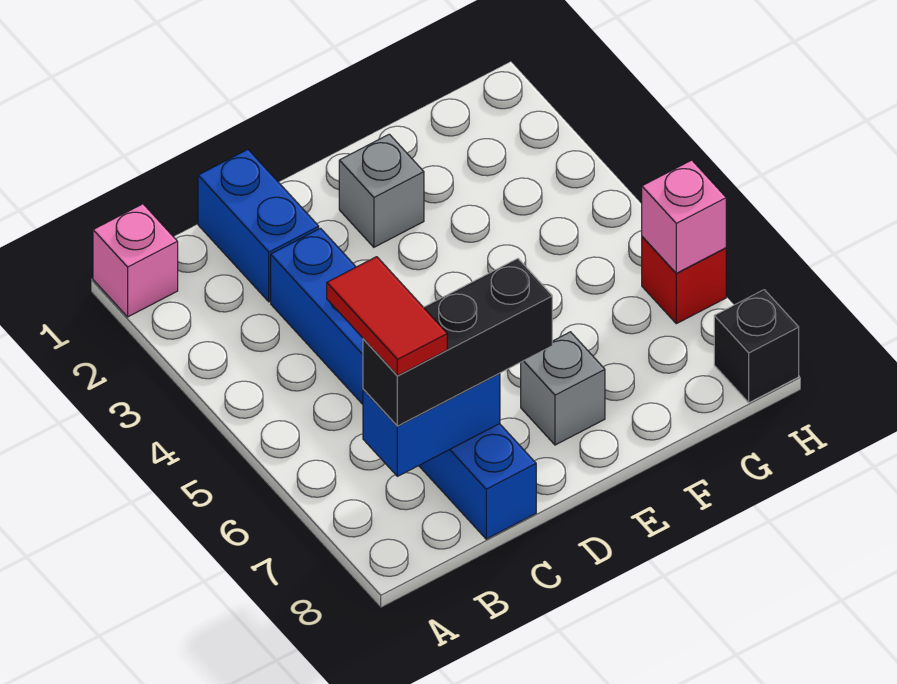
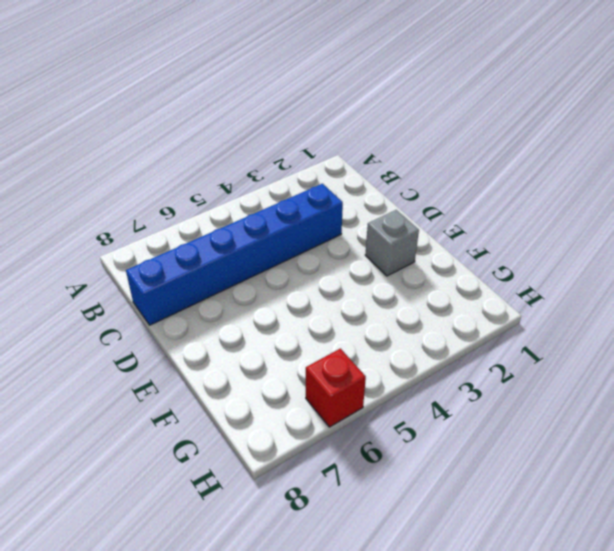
none -> pink brick A1 level 1
none -> blue brick C1:C2 level 1

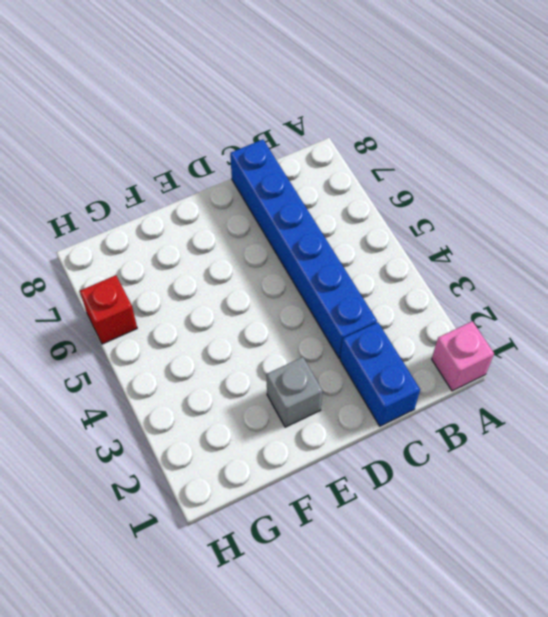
none -> grey brick E7 level 1
none -> black brick H8 level 1

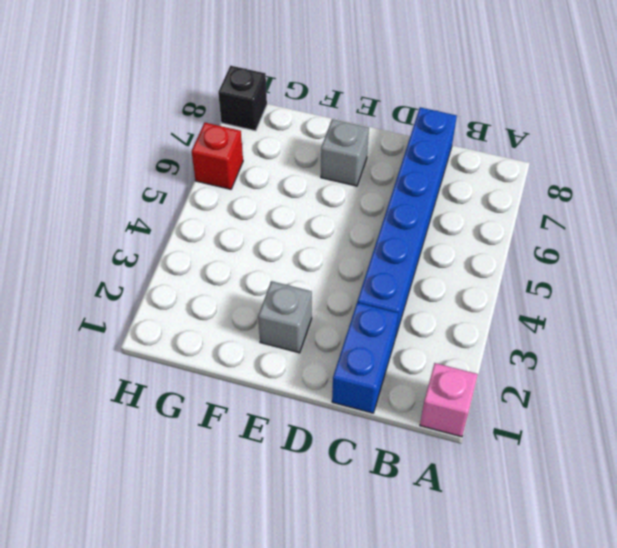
none -> blue brick B7:C7 level 2
none -> pink brick H6 level 2

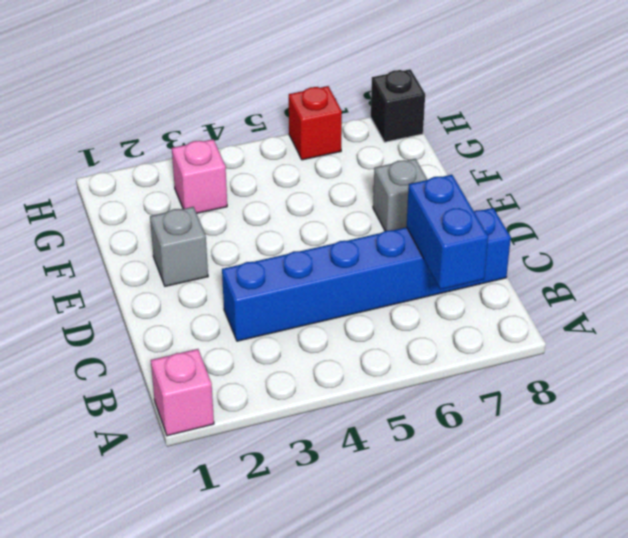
pink brick G3 level 1 -> pink brick H6 level 2
none -> blue brick C1:C2 level 1
none -> black brick B7:D7 level 3

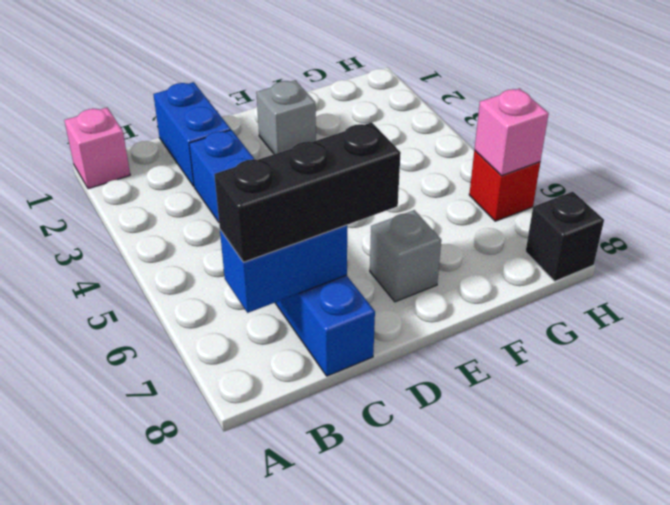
none -> red tile B6:B7 level 4

